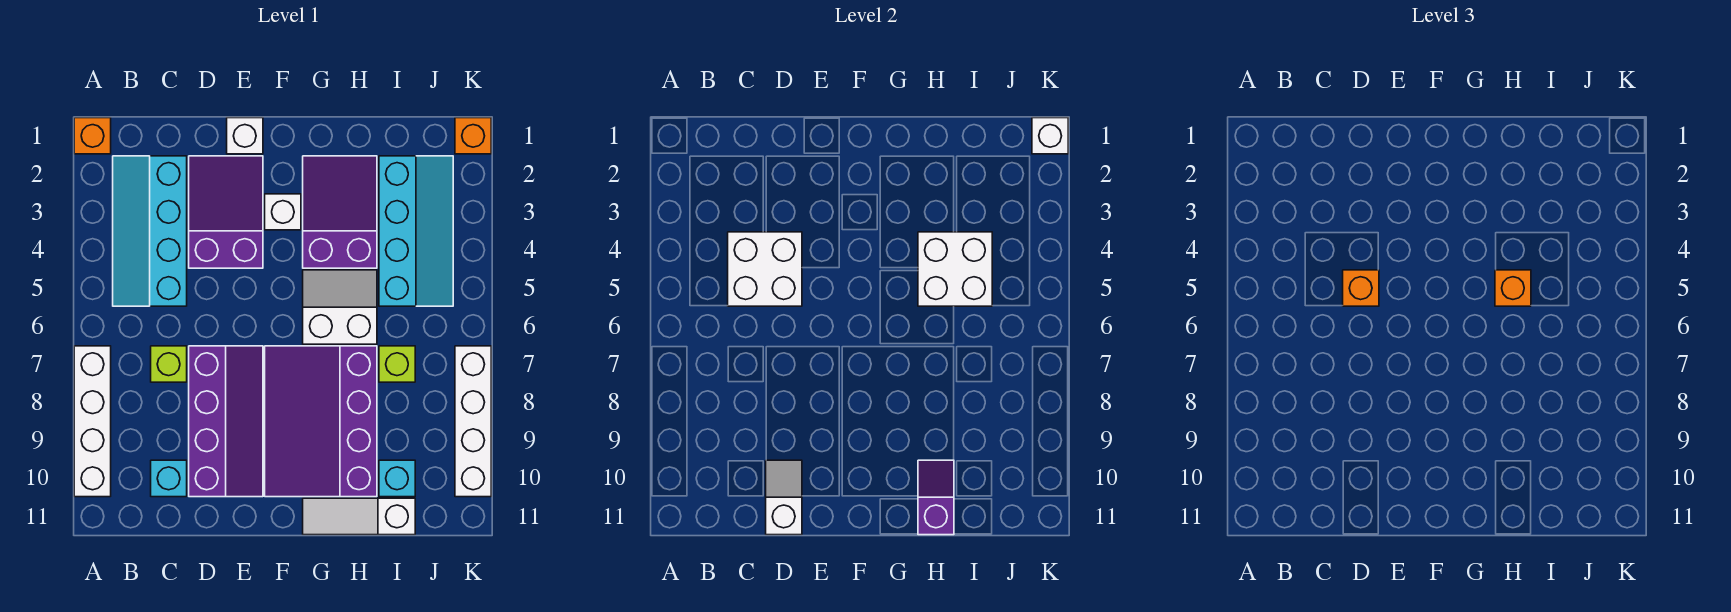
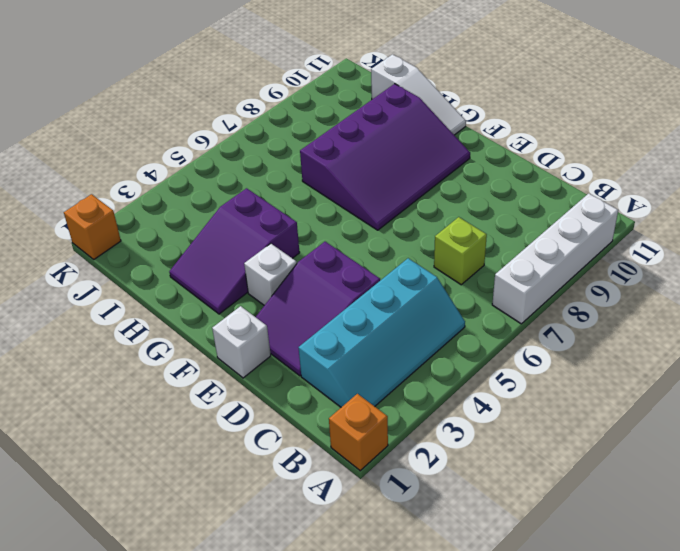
none -> cyan brick C10 level 1
none -> purple slope D7:E10 level 1 top D
none -> white slope G5:H6 level 1 top 6

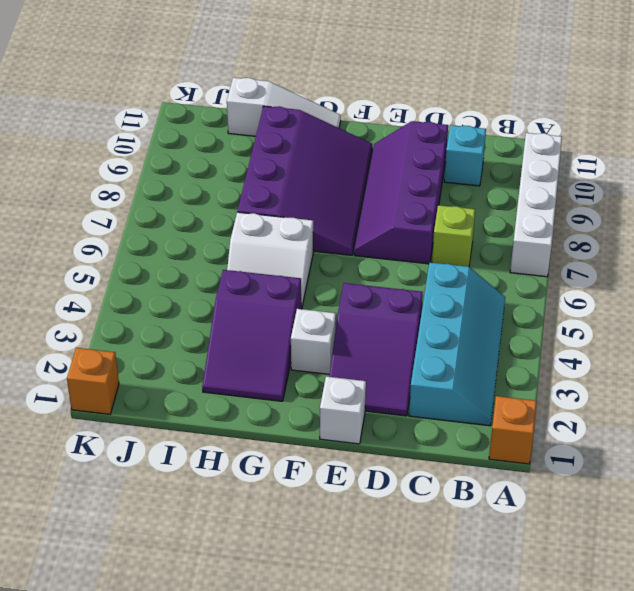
none -> cyan slope I2:J5 level 1 top I
none -> lime brick I7 level 1
none -> cyan brick I10 level 1

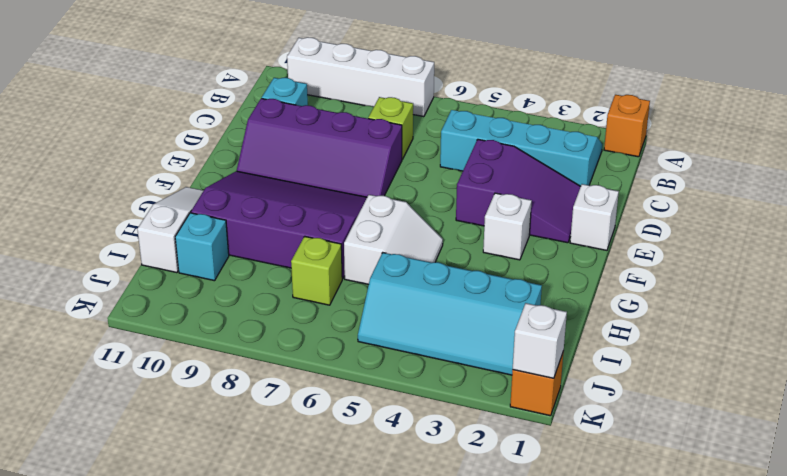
none -> purple slope G2:H4 level 1 top 4
none -> white brick K7:K10 level 1
none -> white brick C4:D5 level 2

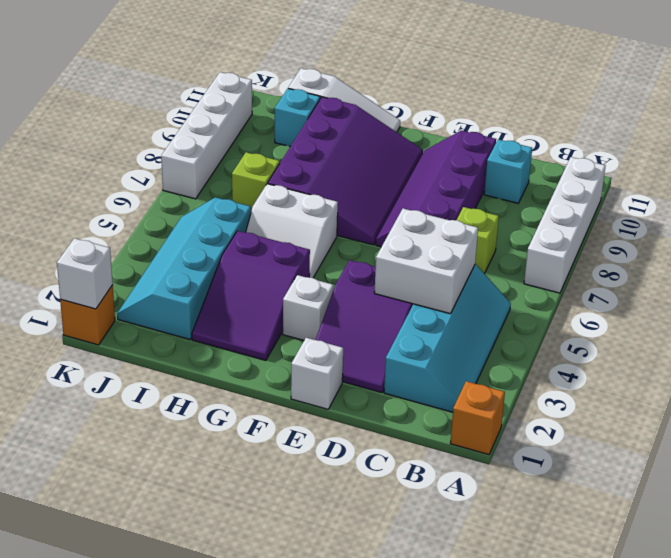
none -> white slope D10:D11 level 2 top 11
none -> white brick H4:I5 level 2
none -> purple slope H10:H11 level 2 top 11

